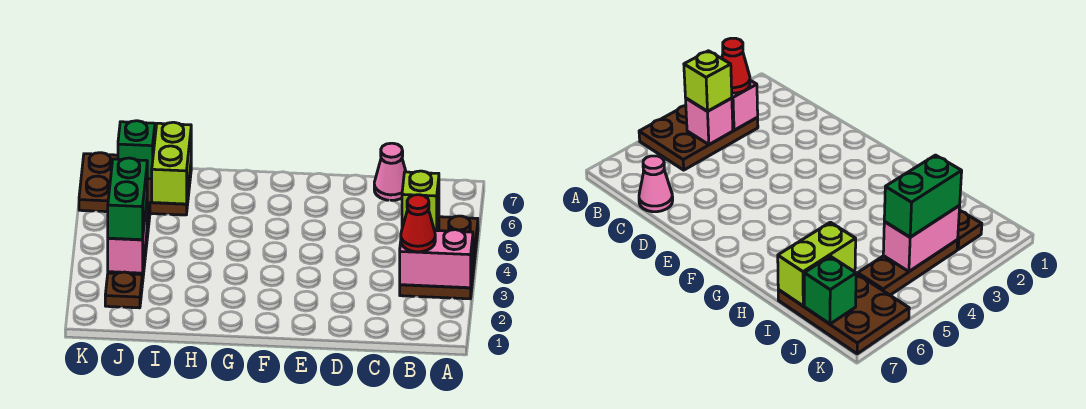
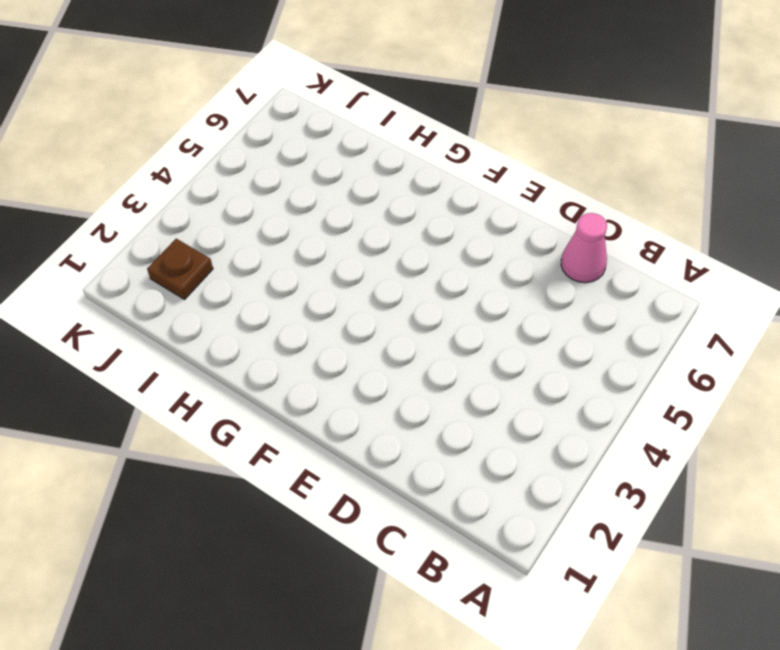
none -> brown plate A3:B5 level 1
none -> brown plate I6:K7 level 1
none -> brown plate J3:J5 level 1

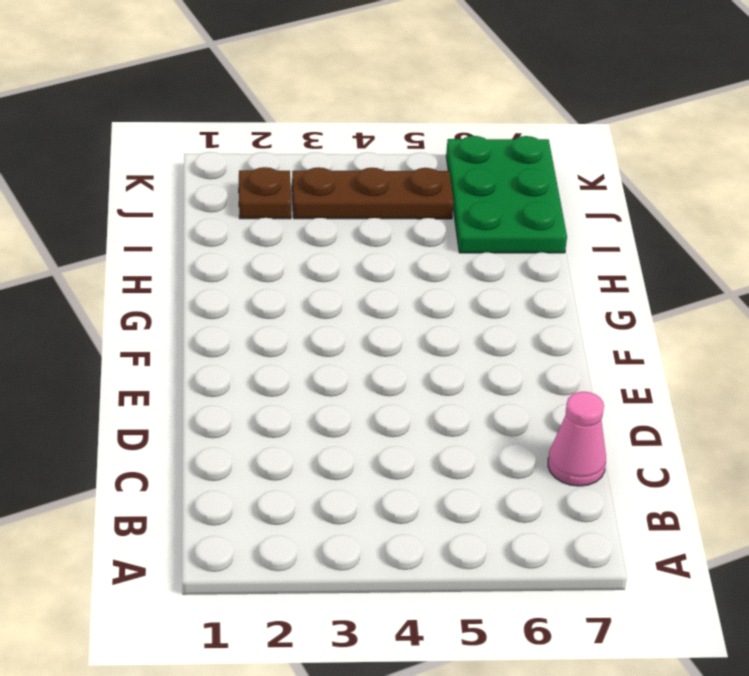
green plate I6:K7 level 1 -> brown plate I6:K7 level 1
none -> brown plate A3:B5 level 1
none -> pink brick A3:B3 level 2
none -> pink brick B4 level 2

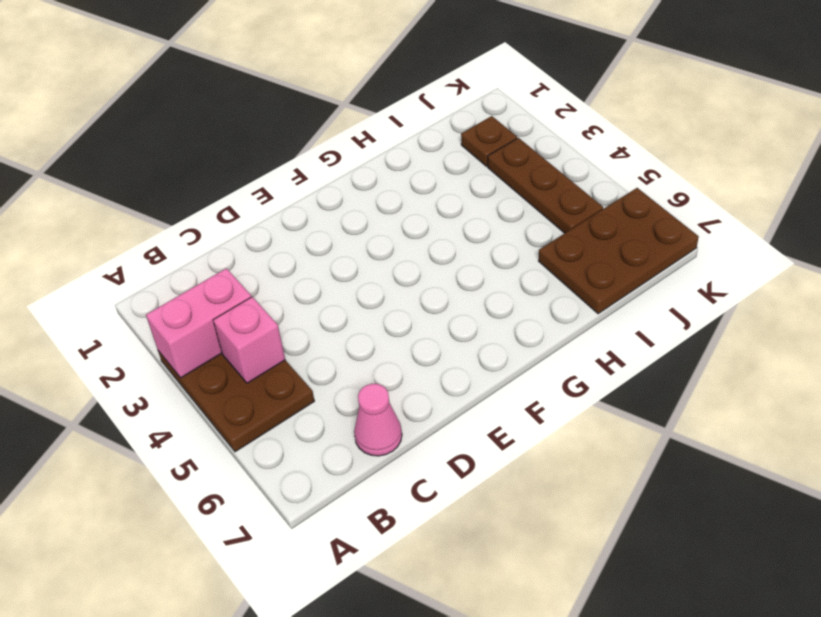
none -> lime brick I6:I7 level 2
none -> pink brick J3:J4 level 2
none -> green brick J7 level 2

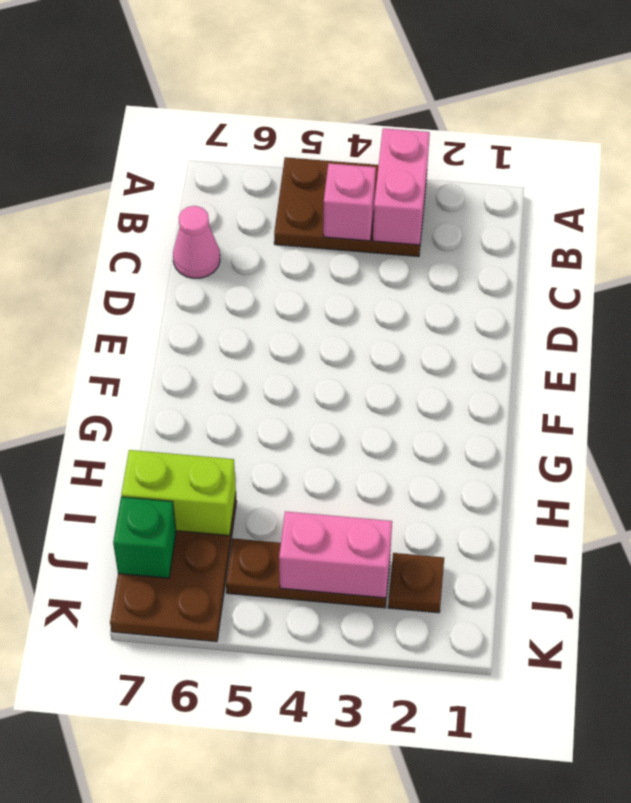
none -> red cone B3 level 3
none -> lime brick B4 level 3
none -> green brick J3:J4 level 3

